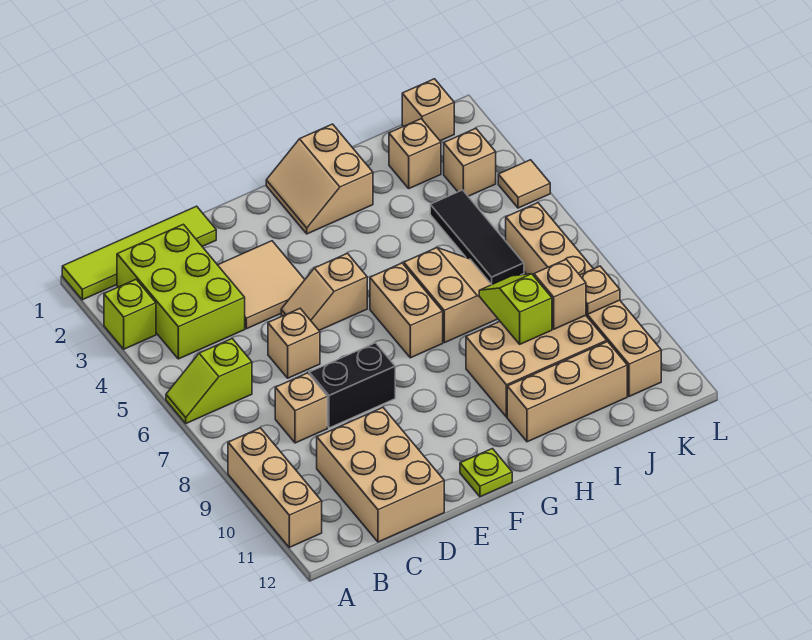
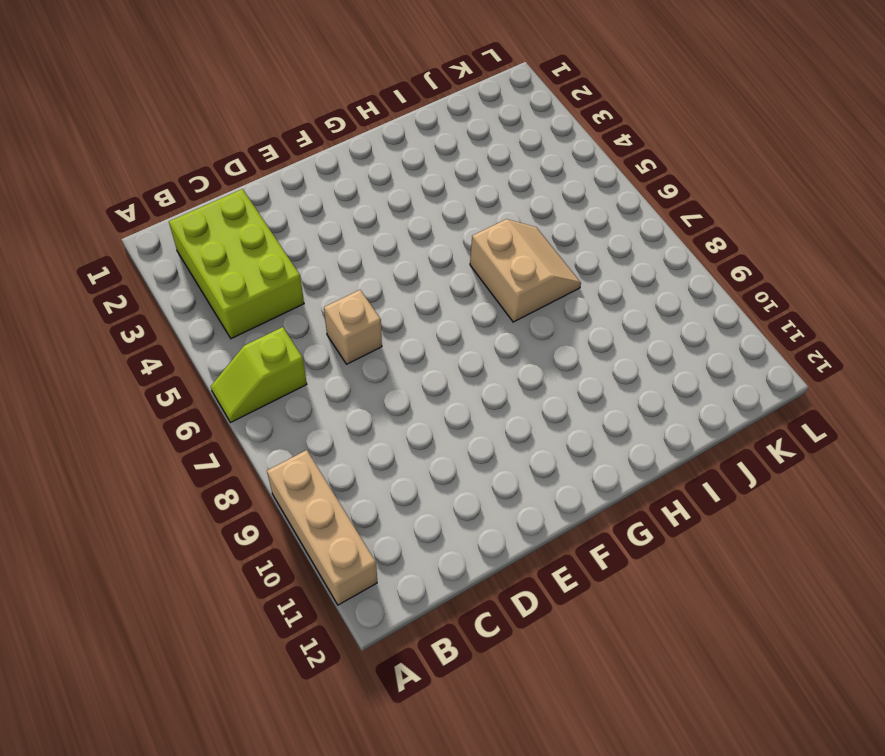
none -> lime tile A1:D1 level 1
none -> lime brick A3 level 1
none -> tan brick C8 level 1

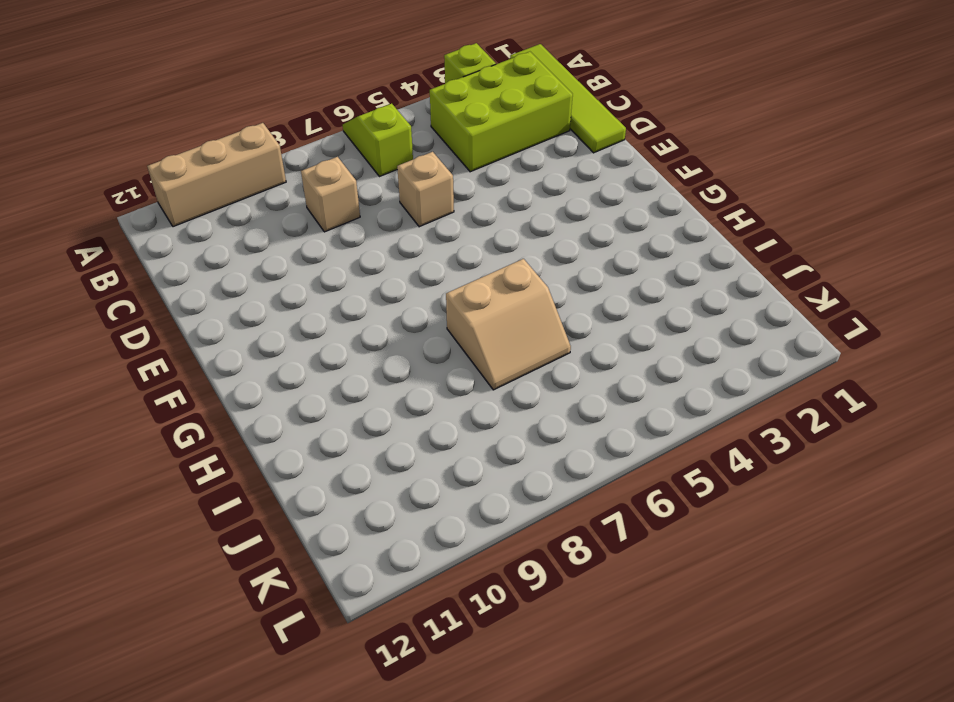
none -> tan brick C10:D12 level 1
none -> tan tile D3:E4 level 1
none -> black brick D8:E8 level 1

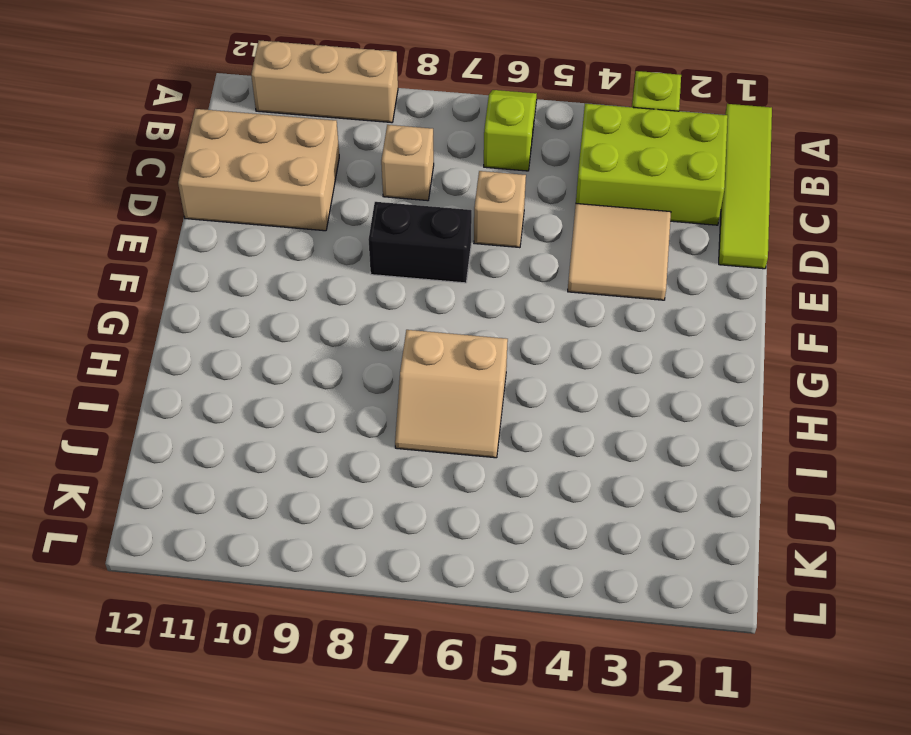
black brick E7:E8 level 1 -> black brick D8:E8 level 1
none -> tan slope E5:F5 level 1 top F
none -> lime plate F12 level 1
none -> tan slope G1:H2 level 1 top H

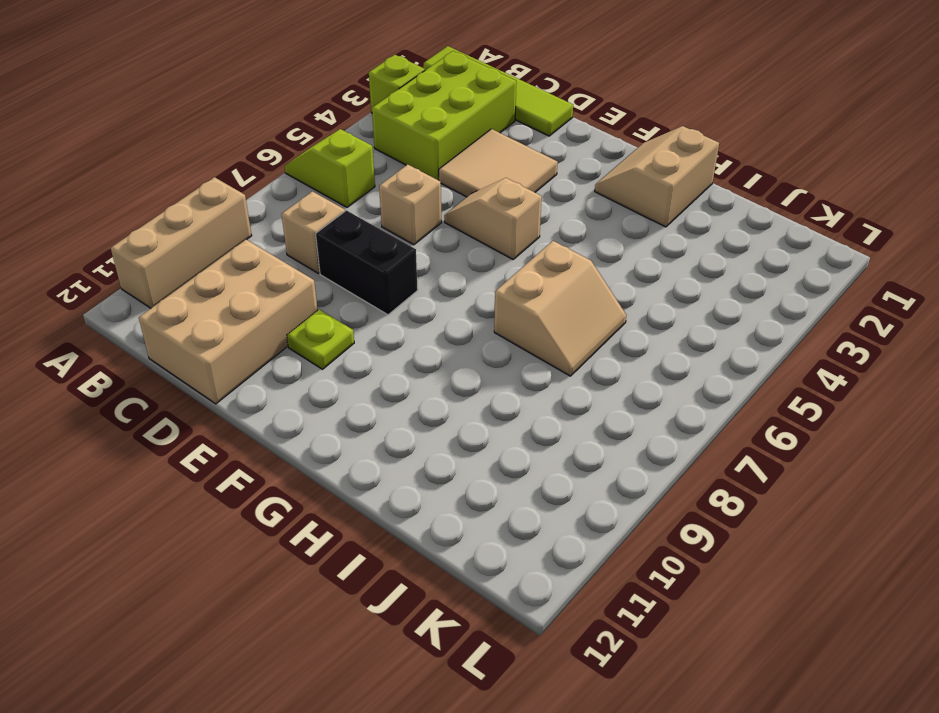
lime plate E10 level 1 -> lime plate F12 level 1
none -> tan brick G6:G7 level 1
none -> tan brick H9:J10 level 1
none -> tan brick H11:J11 level 1

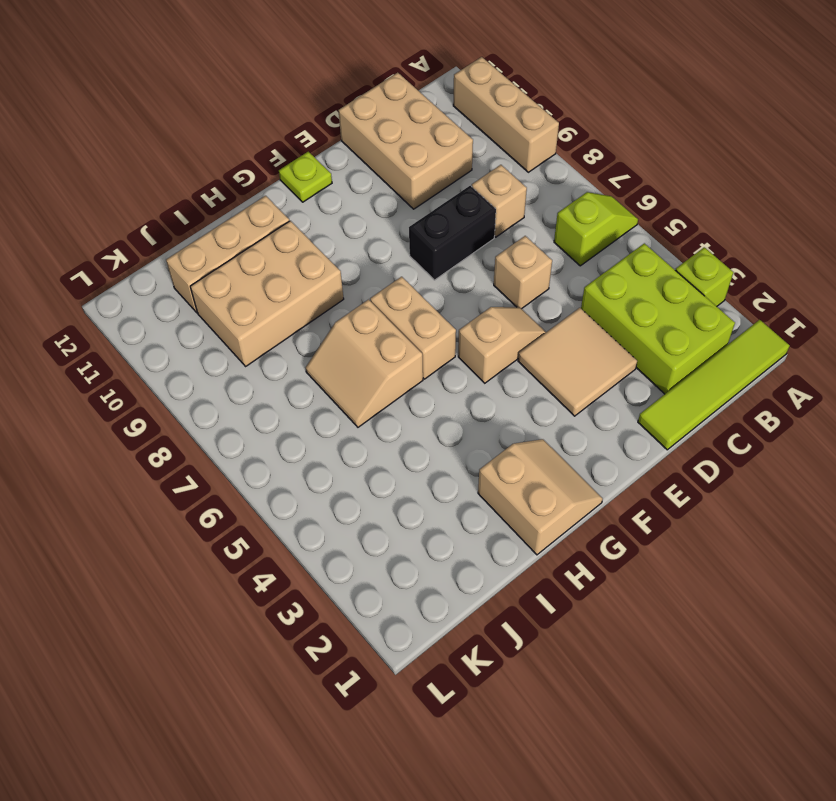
none -> tan brick J2 level 1
none -> black tile J4:J6 level 1
none -> tan brick K1 level 1

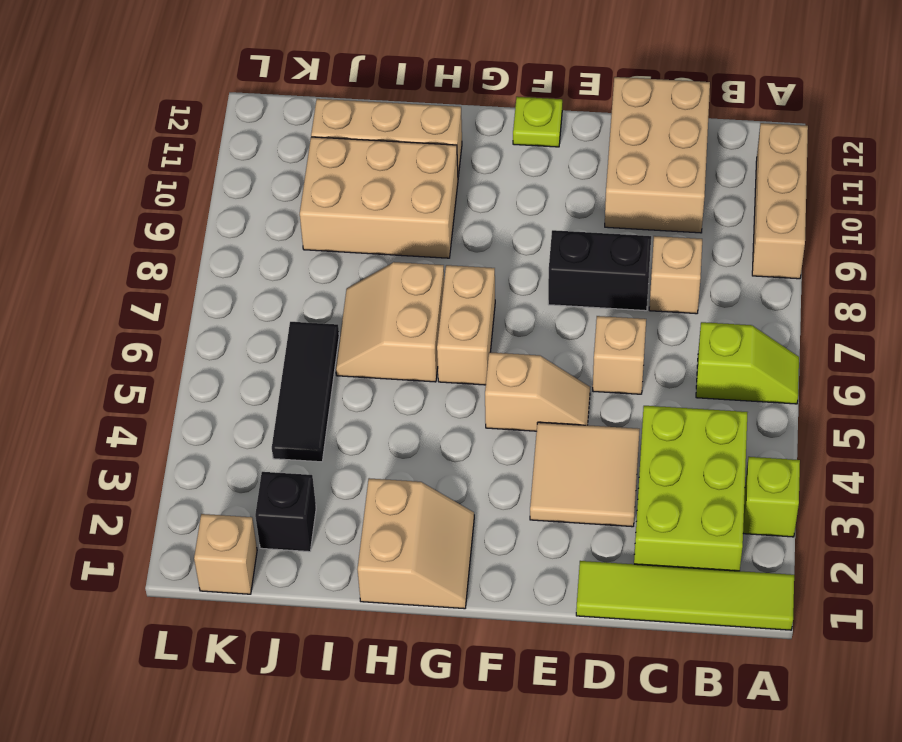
black brick J2 level 1 -> tan brick J2 level 1
none -> tan brick K3 level 1
none -> tan brick K6:K11 level 1
none -> tan tile L4 level 1

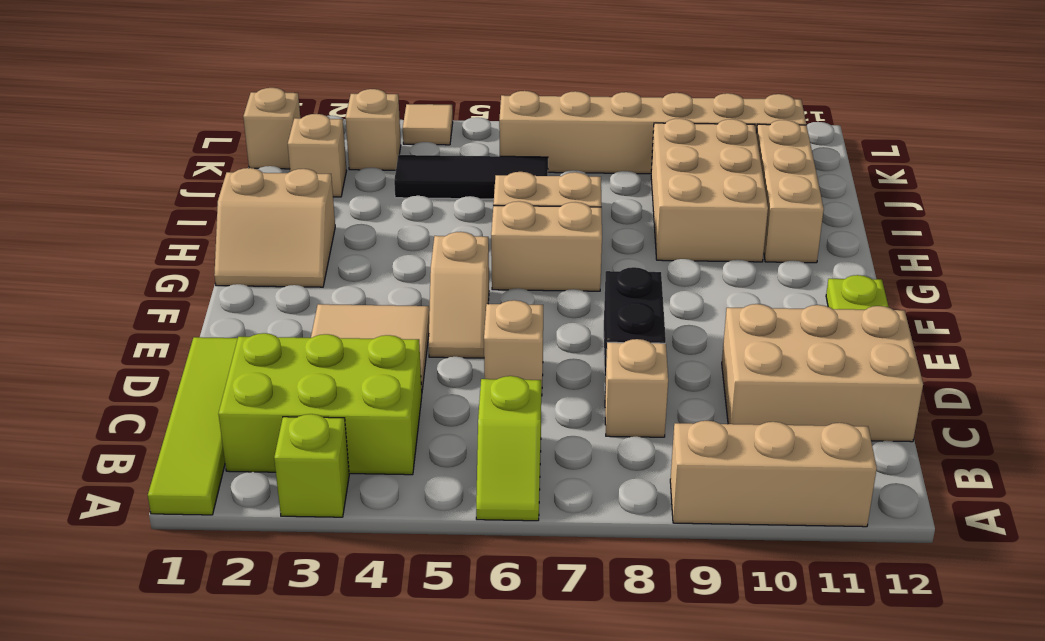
none -> lime slope I8:I9 level 2 top 9
none -> tan brick J9 level 2
none -> tan plate K9 level 2

